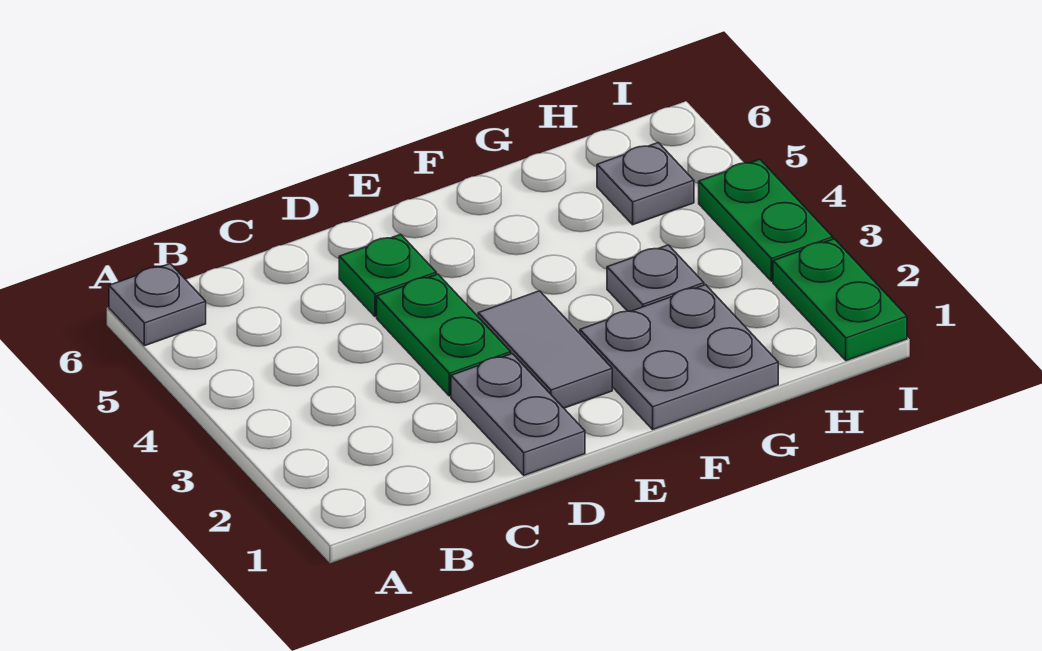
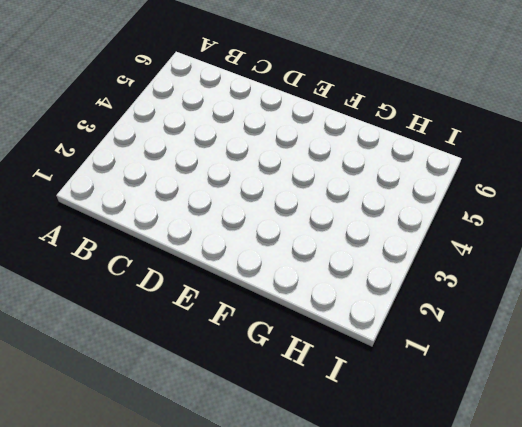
none -> grey plate A6 level 1
none -> grey plate D1:D2 level 1

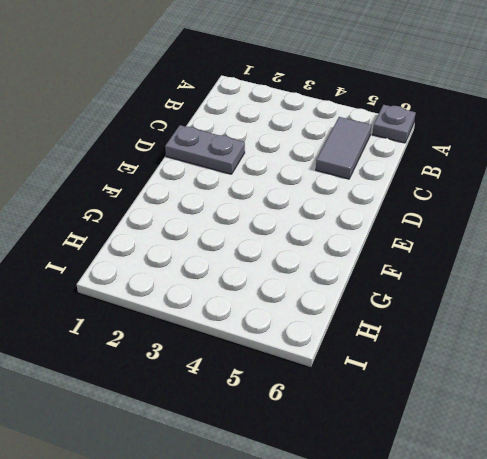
grey tile B5:C5 level 1 -> grey tile E2:E3 level 1
none -> green plate D3:D4 level 1
none -> green plate D5 level 1

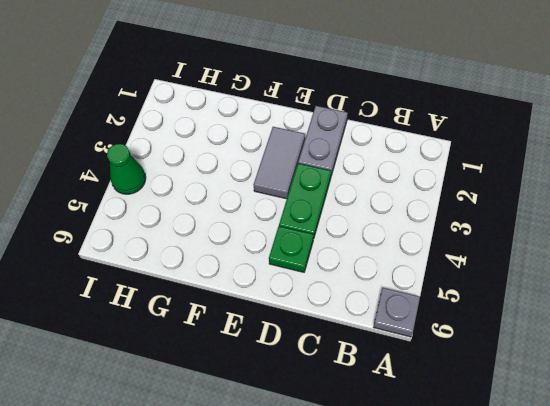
green cone I4 level 1 -> green plate I3:I4 level 1
none -> grey plate F1:G2 level 1
none -> grey plate G3 level 1

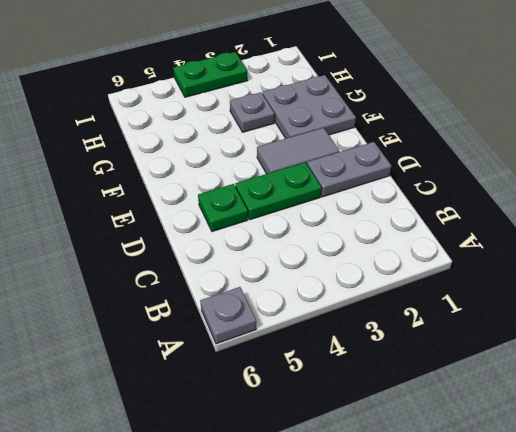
none -> grey plate H5 level 1
none -> green plate I1:I2 level 1

